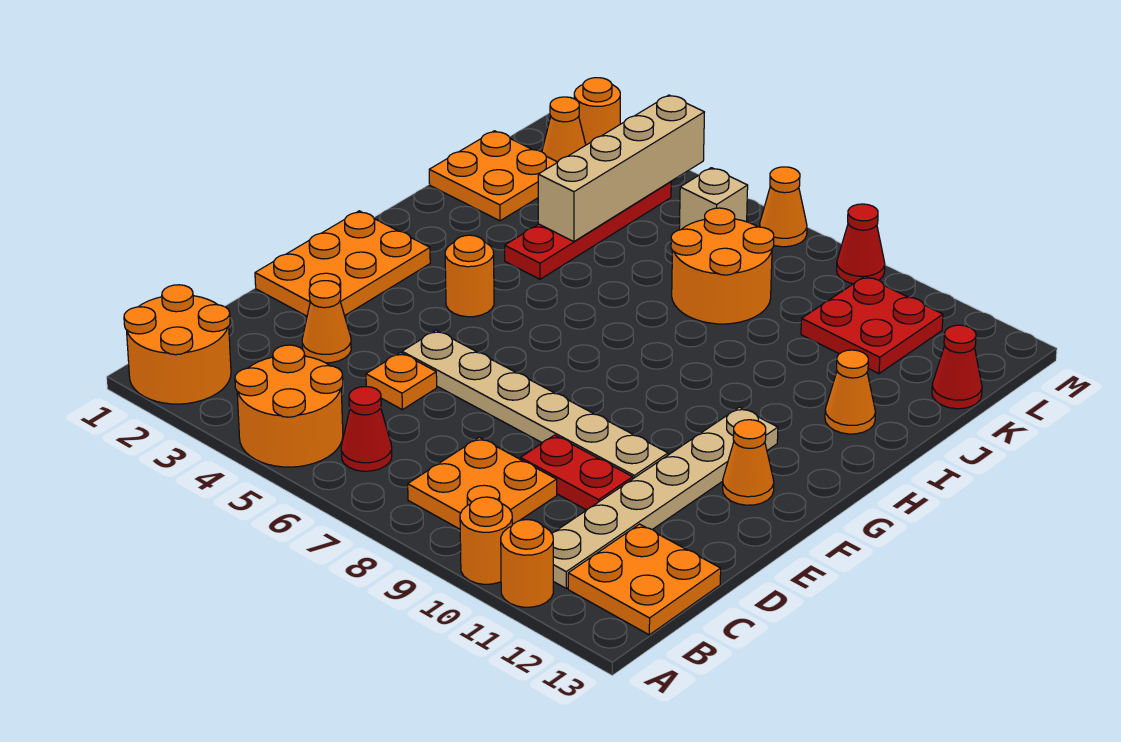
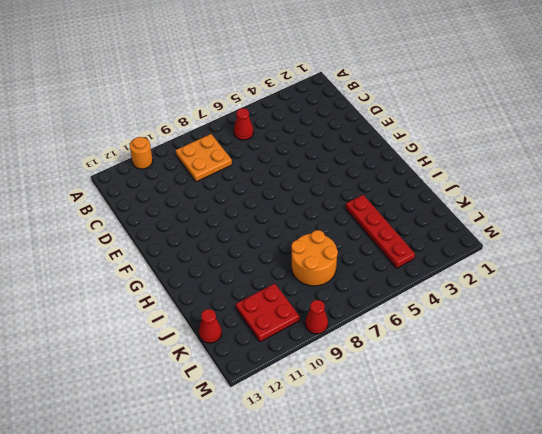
none -> orange round brick A1:B2 level 1
none -> orange round brick A4:B5 level 1
none -> orange round brick A10 level 1

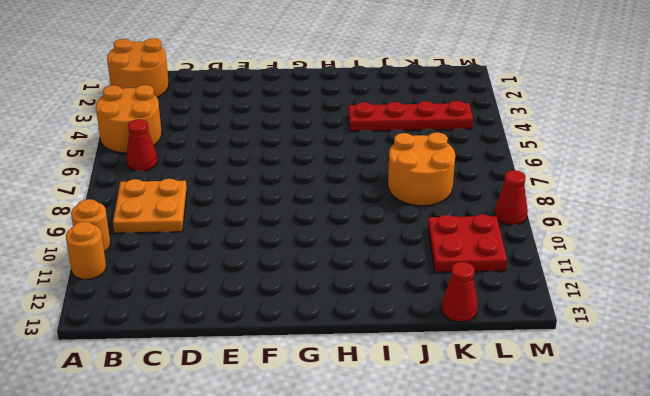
none -> tan plate B11:G11 level 1
none -> orange plate B12:C13 level 1
none -> orange cone D3 level 1

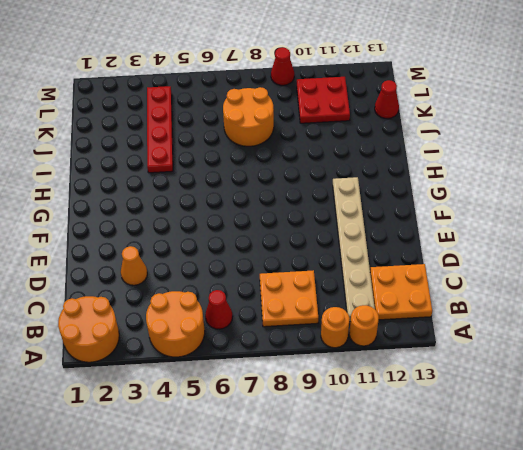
none -> orange plate D5 level 1
none -> red plate D9:D10 level 1
none -> orange plate E1:G2 level 1

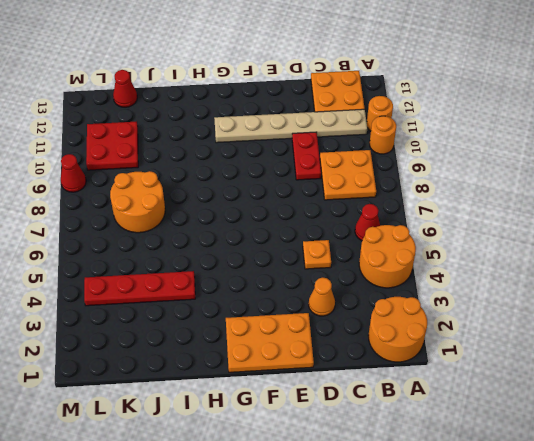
none -> tan plate E5:E10 level 1
none -> orange cone F12 level 1
none -> orange round brick G4 level 1

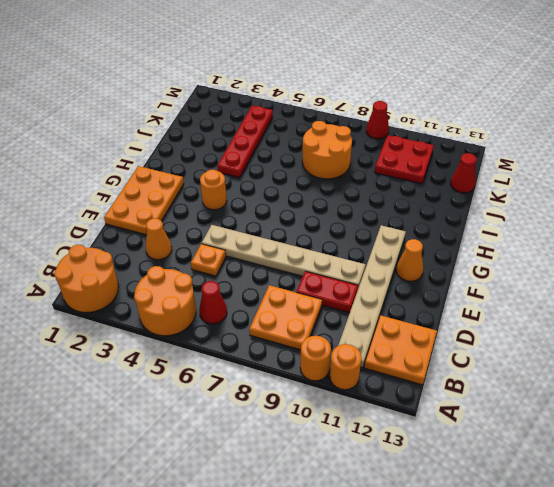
none -> orange cone I12 level 1
none -> orange plate J1:K2 level 1
none -> orange cone L2 level 1

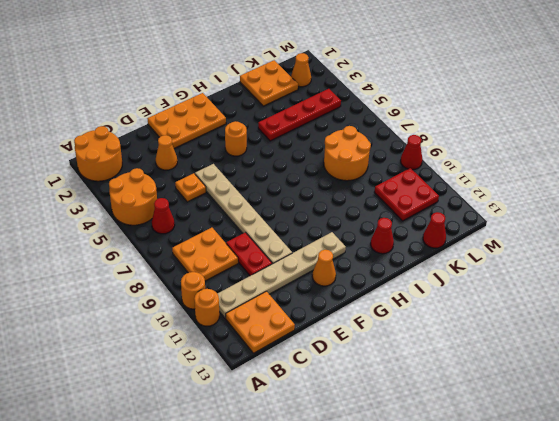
red cone I12 level 1 -> orange cone I12 level 1
none -> tan brick L6 level 1
none -> orange round brick M2 level 1
none -> orange cone M7 level 1

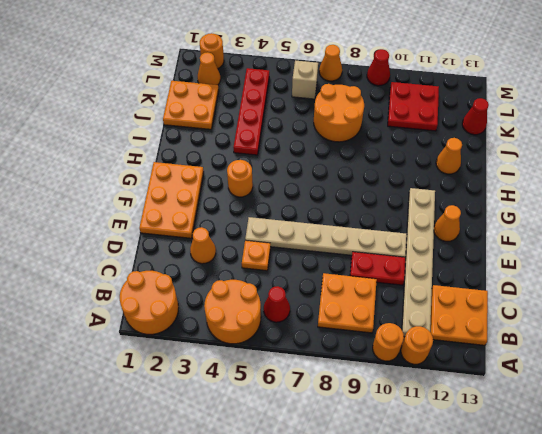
none -> tan brick J4:M4 level 2

